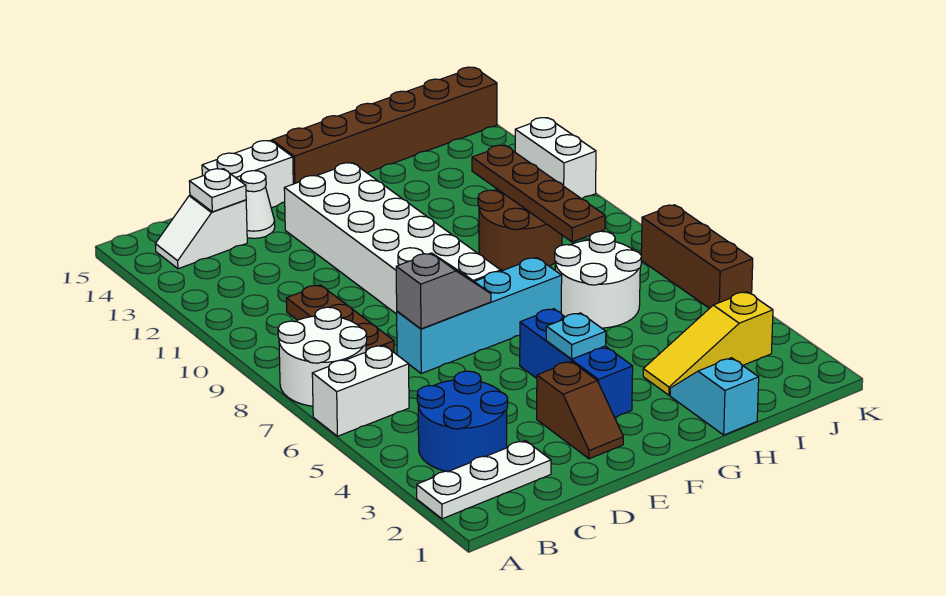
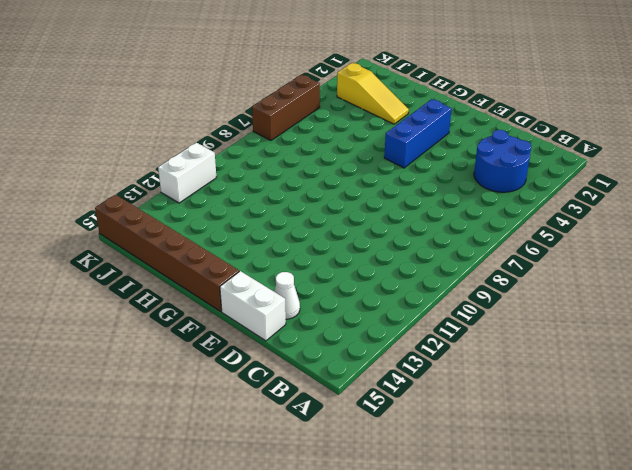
none -> white plate A2:C2 level 1
none -> white brick A6:B6 level 1
none -> white round brick A7:B8 level 1

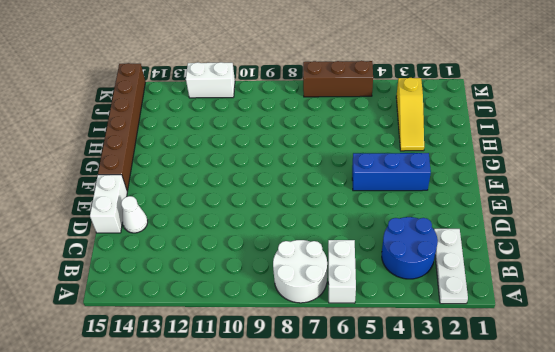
none -> white slope B14:C14 level 1 top C
none -> brown plate C8:C10 level 1
none -> cyan brick D7:G7 level 1

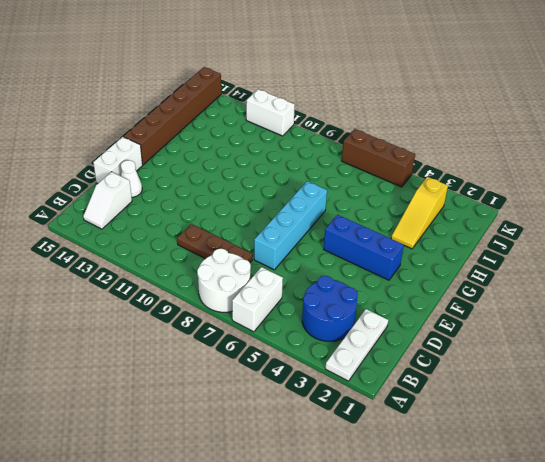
none -> brown slope E2:E3 level 1 top 3
none -> white brick E8:F13 level 1
none -> cyan slope H1:H2 level 1 top 1

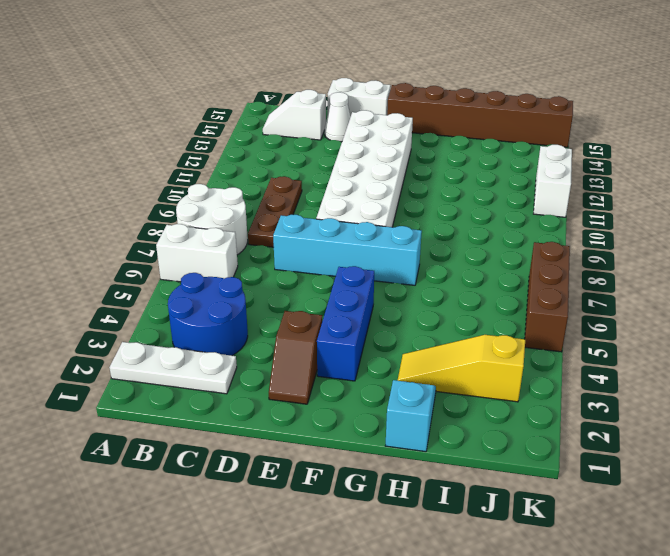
none -> white round brick H6:I7 level 1
none -> brown round brick H9:I10 level 1
none -> white plate C14 level 2

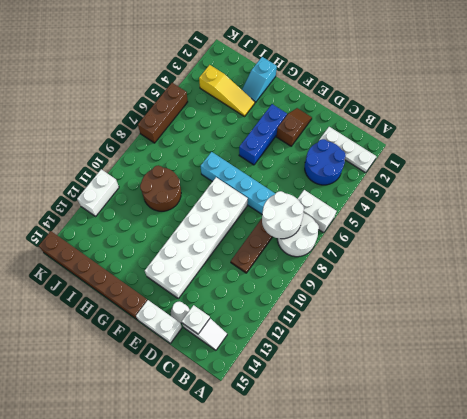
white round brick B7:C8 level 2 -> white round brick H6:I7 level 1
none -> grey slope D7:E7 level 2 top D
none -> cyan plate F4 level 2
none -> brown plate I8:I11 level 2

